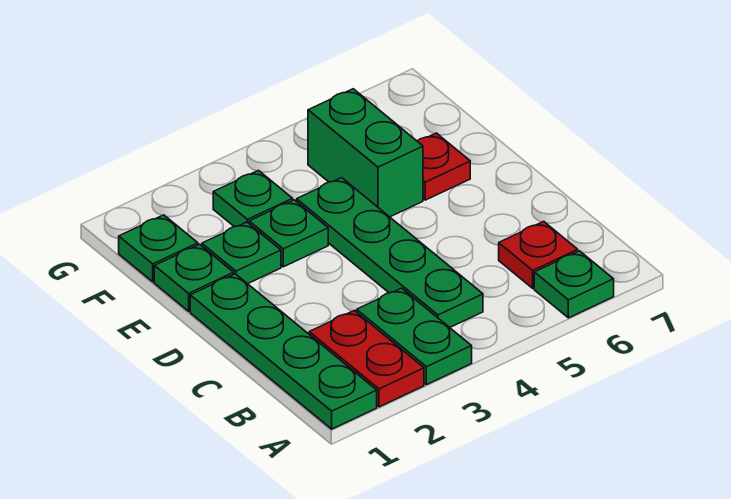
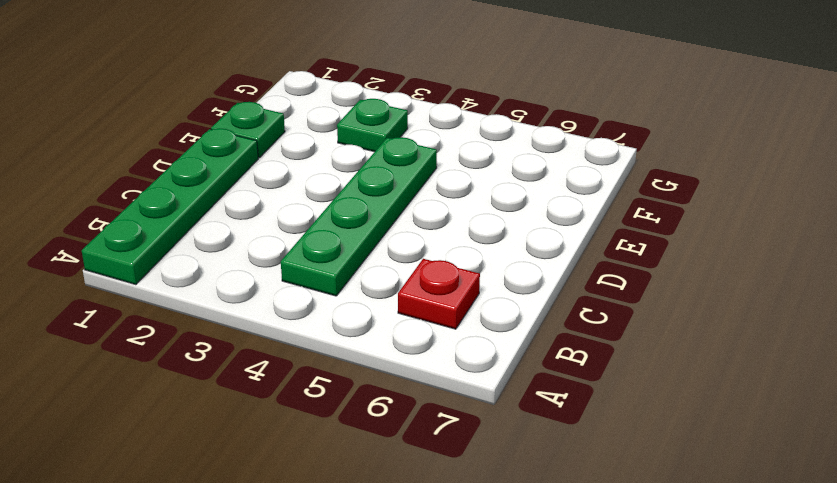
none -> red plate A2:B2 level 1
none -> green plate A3:B3 level 1
none -> green plate A6 level 1

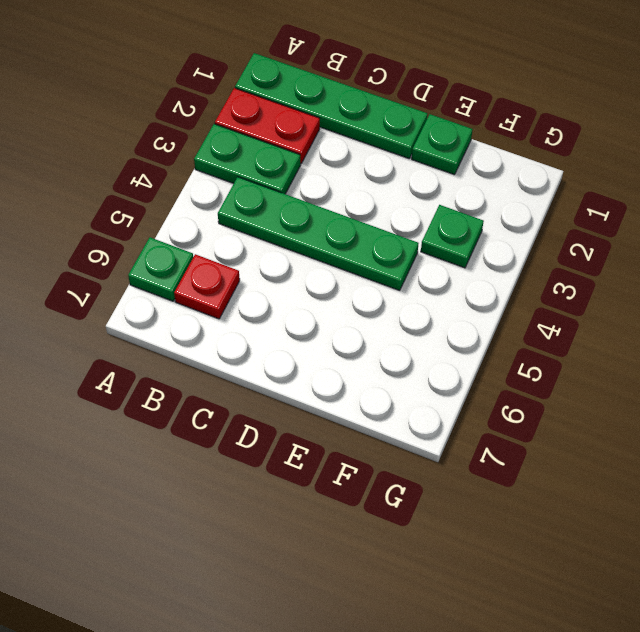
none -> green plate E2 level 1
none -> green plate E3 level 1
none -> green brick E5:F5 level 1

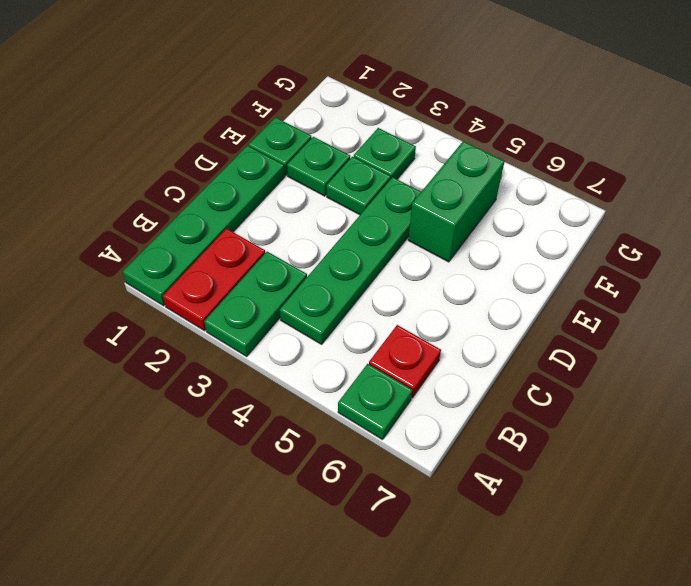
none -> red plate E6 level 1
none -> green plate F1 level 1

